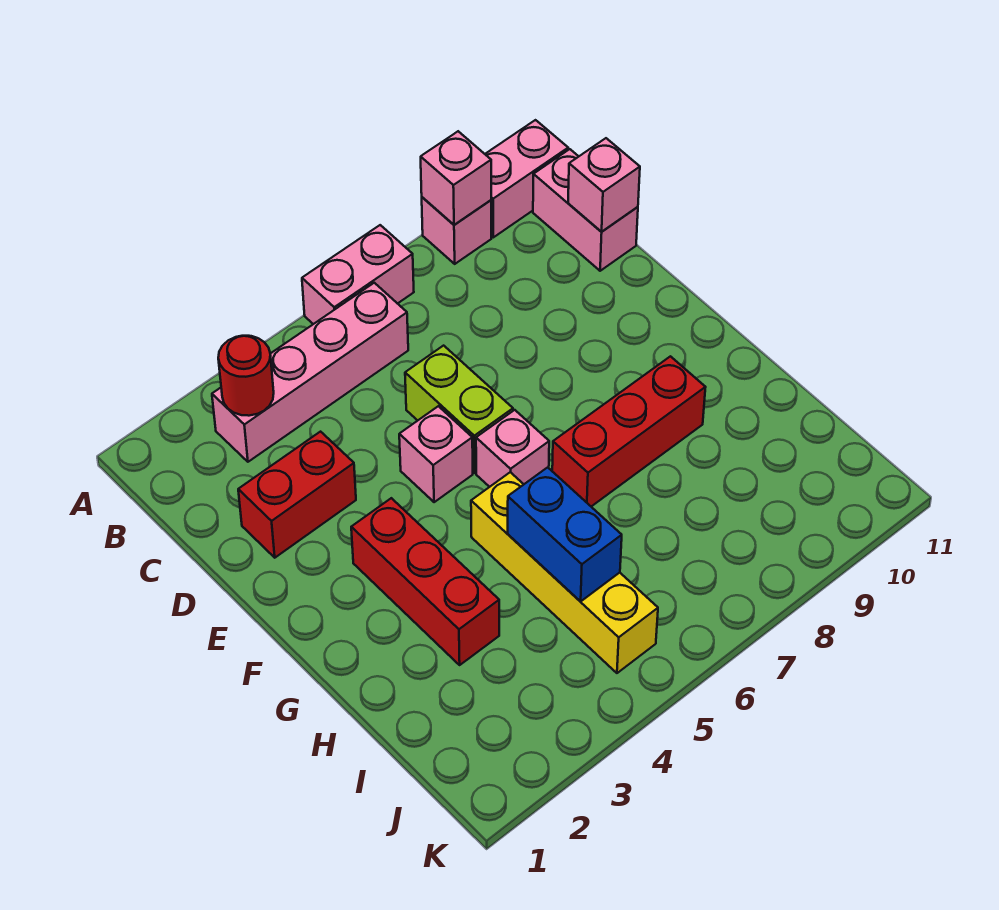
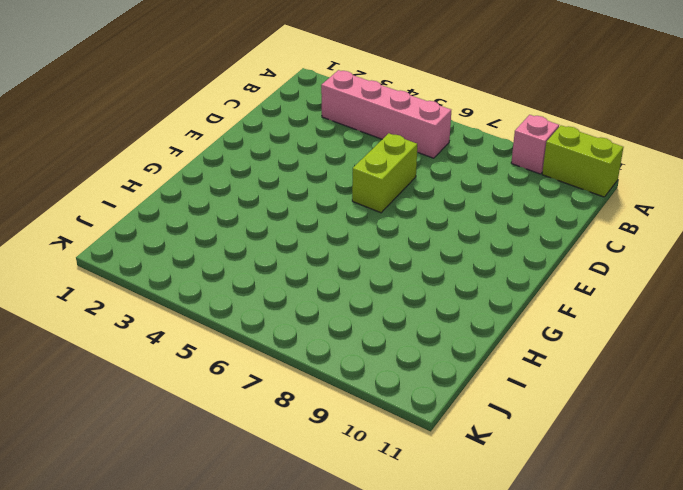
lime brick A10:A11 level 1 -> pink brick A10:A11 level 1
none -> pink brick A6:A7 level 1
none -> pink brick B11:C11 level 1
none -> red brick D2:D3 level 1

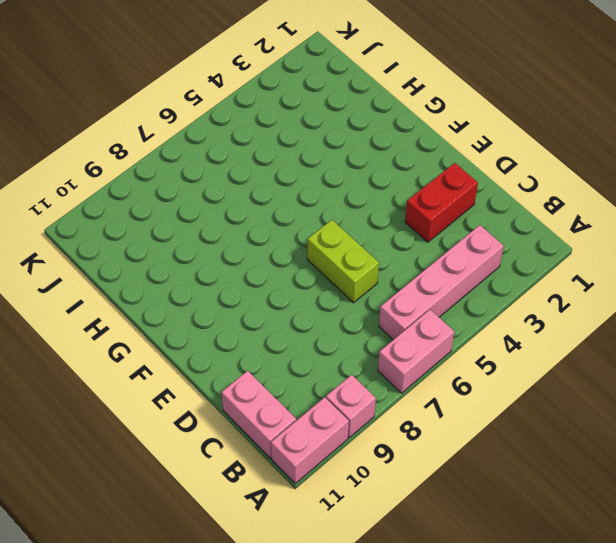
none -> pink brick E5 level 1
none -> red brick F3:H3 level 1
none -> pink brick F6 level 1

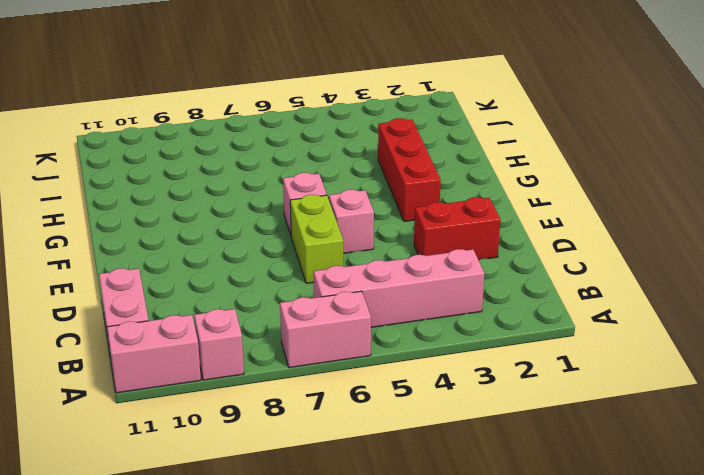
none -> yellow brick G5:J5 level 1
none -> red brick G7:G9 level 1
none -> pink brick A9 level 2

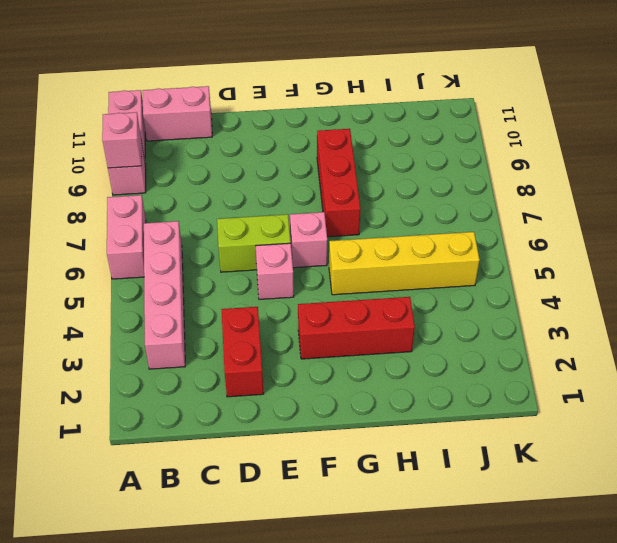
none -> red round brick B3 level 2
none -> pink brick C11 level 2
none -> blue brick H5:I5 level 2

